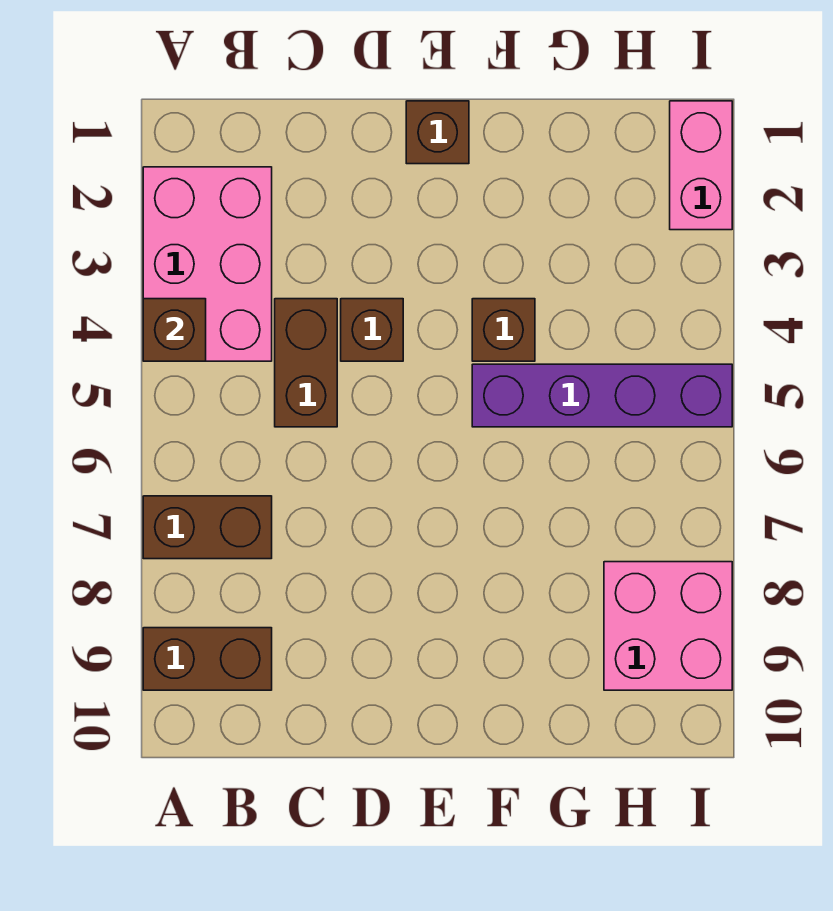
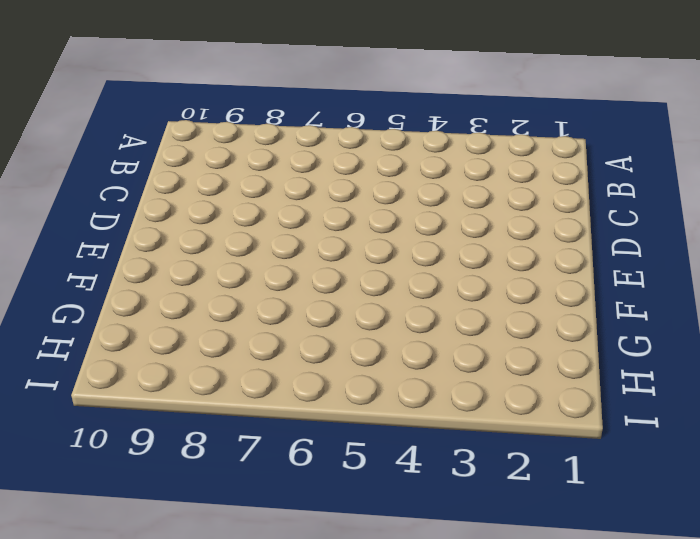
none -> pink brick A2:B4 level 1
none -> brown brick A7:B7 level 1

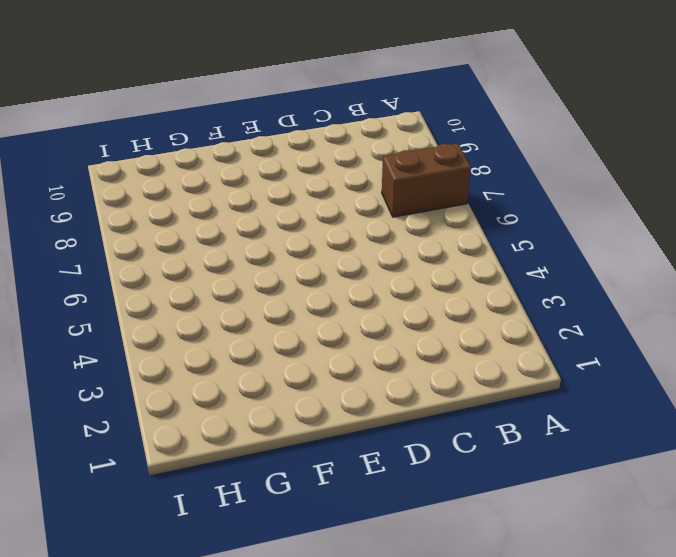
none -> pink brick A2:B4 level 1
none -> brown brick A9:B9 level 1

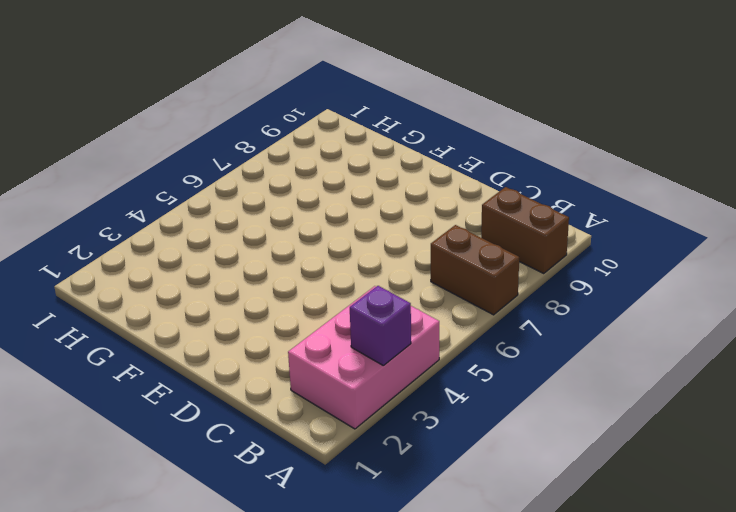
purple brick A3 level 2 -> none
none -> brown brick C4:C5 level 1
none -> brown brick D4 level 1

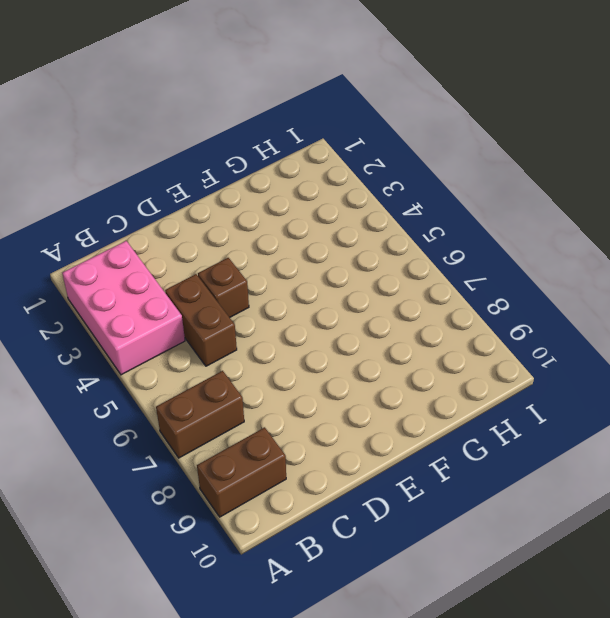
none -> brown brick E1 level 1
none -> brown brick F4 level 1

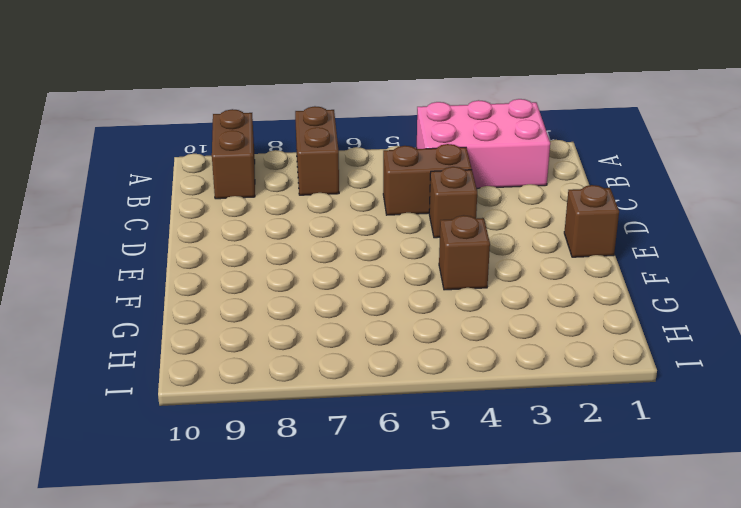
none -> purple brick F5:I5 level 1
none -> pink brick H8:I9 level 1

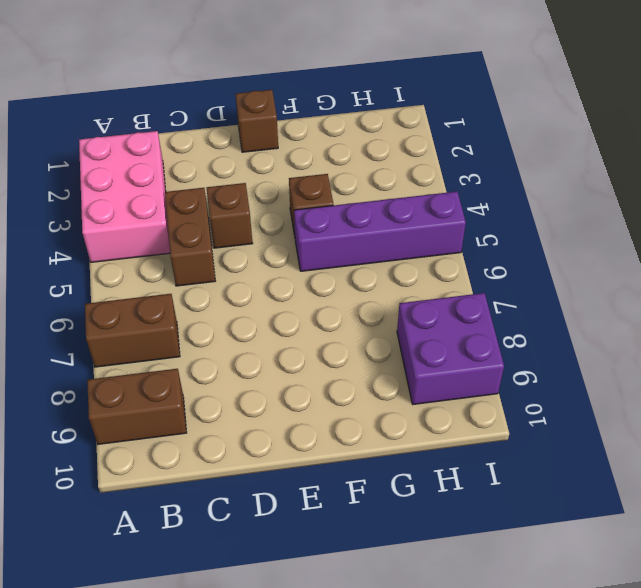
purple brick H8:I9 level 1 -> pink brick H8:I9 level 1
none -> pink brick I1:I2 level 1
none -> brown brick A4 level 2

